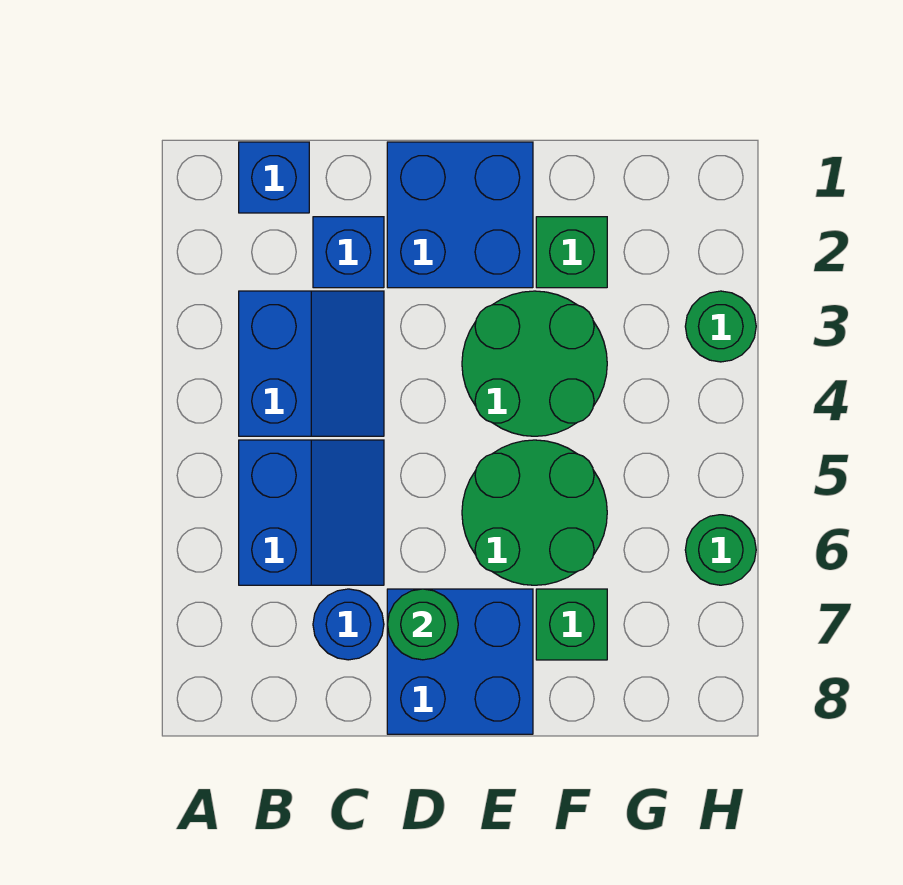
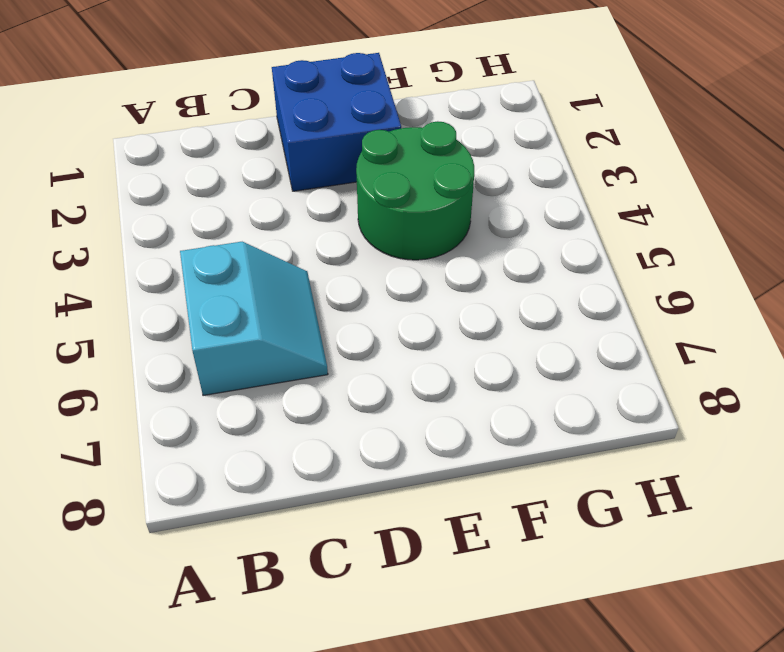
cyan slope B5:C6 level 1 top B -> blue slope B5:C6 level 1 top B
none -> blue brick B1 level 1
none -> blue slope B3:C4 level 1 top B
none -> blue brick C2 level 1

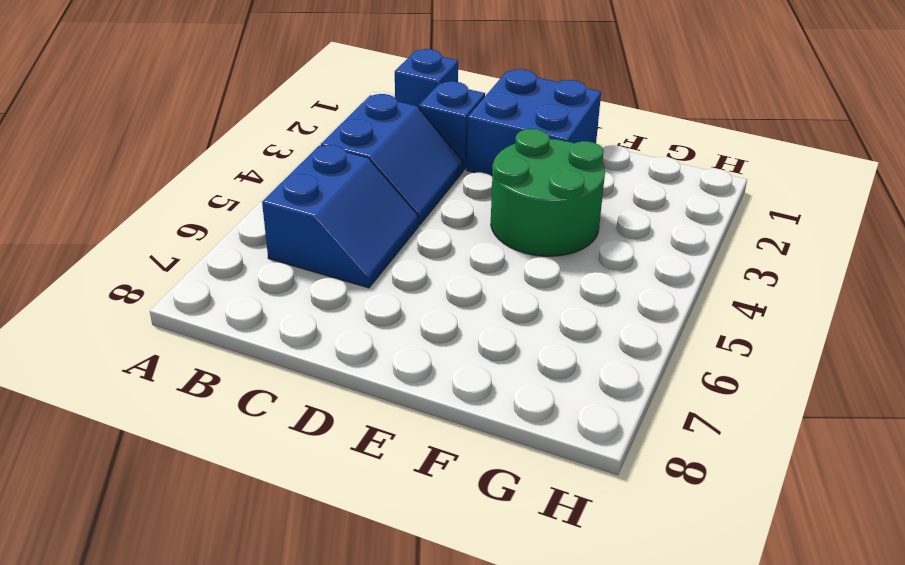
none -> blue round brick C7 level 1
none -> blue brick D7:E8 level 1
none -> green round brick E5:F6 level 1

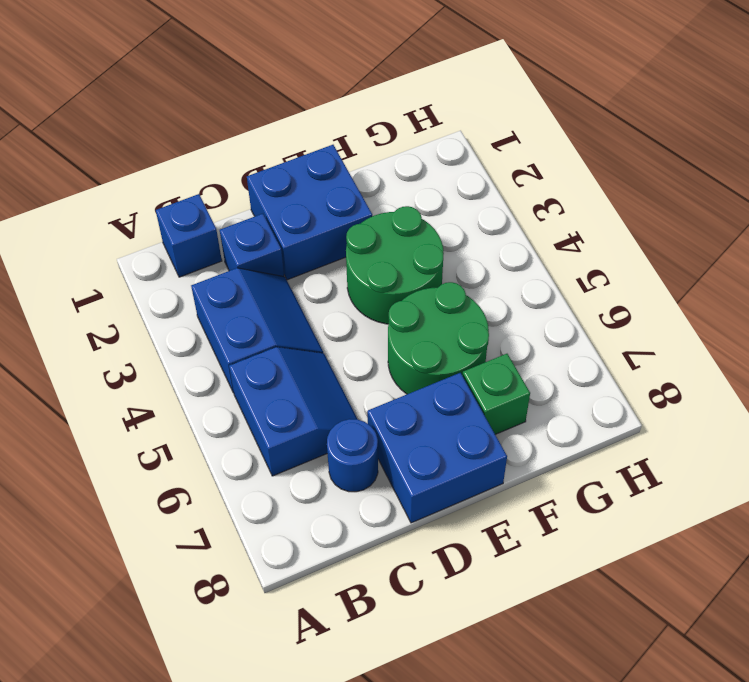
none -> green brick F2 level 1
none -> green round brick H3 level 1
none -> green round brick H6 level 1

